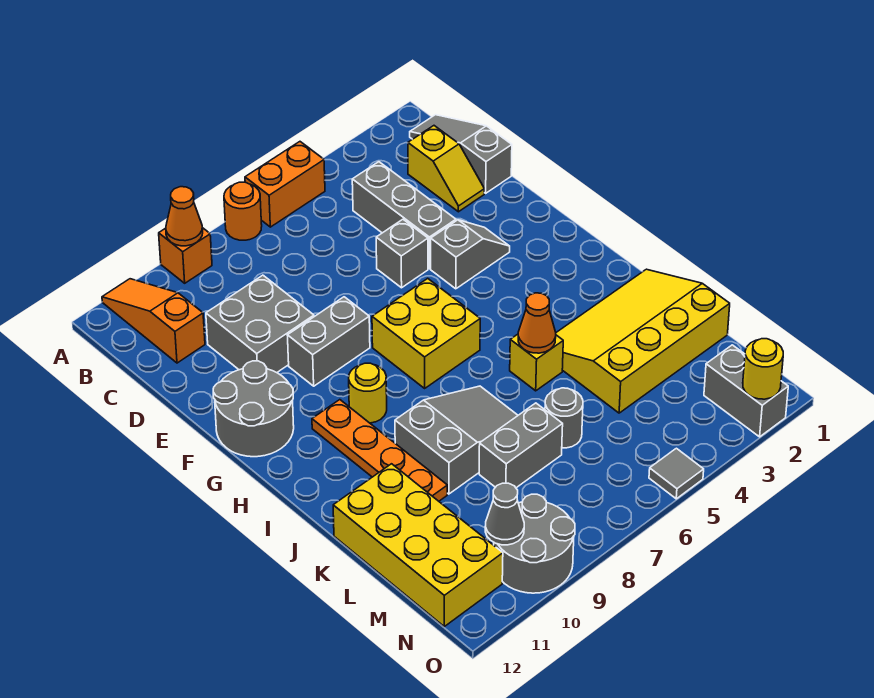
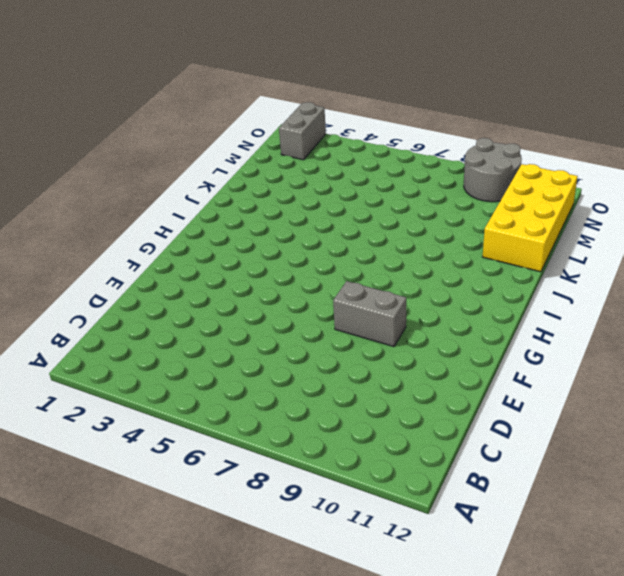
none -> orange brick A5:A6 level 1
none -> orange round brick A7 level 1
none -> orange brick A9 level 1

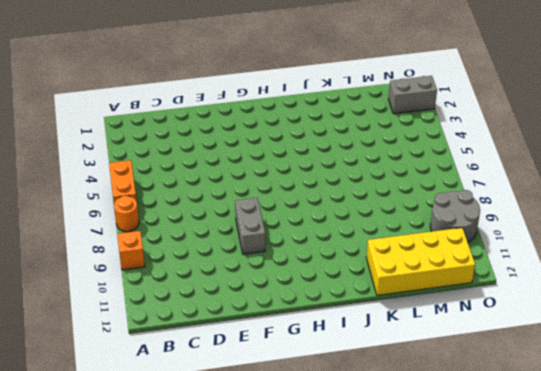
none -> orange slope A11:C11 level 1 top C
none -> grey slope B1:D1 level 1 top D
none -> yellow slope C2:D2 level 1 top C

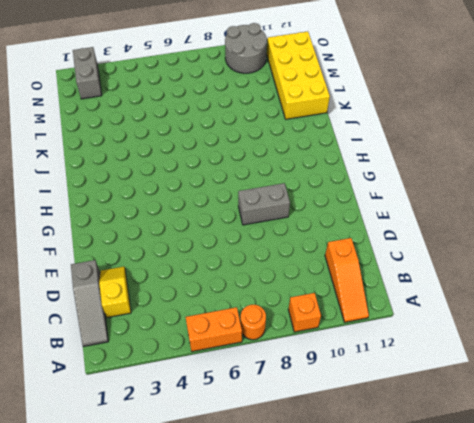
none -> grey brick C4:E4 level 1
none -> grey brick D9:E10 level 1
none -> grey brick E5 level 1

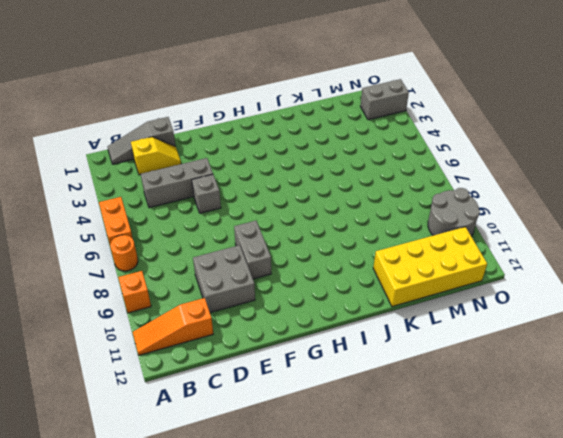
none -> grey slope F3:F4 level 1 top 4
none -> grey round brick F11:G12 level 1
none -> yellow brick G6:H7 level 1

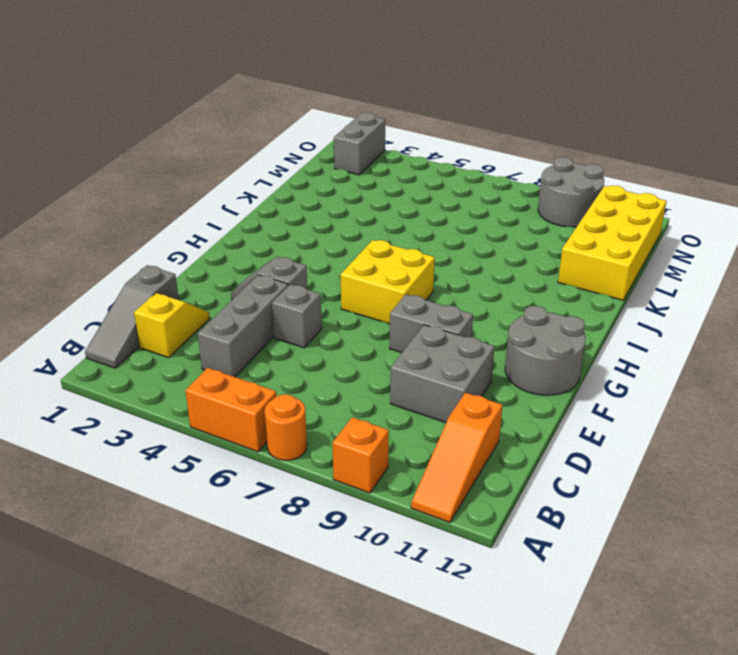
none -> yellow round brick H9 level 1
none -> orange plate H10:K10 level 1
none -> yellow slope J1:L4 level 1 top L

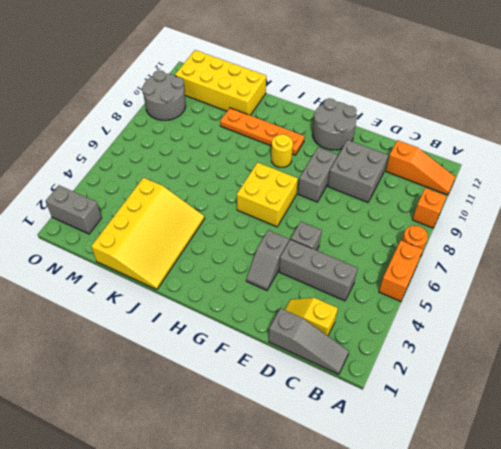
none -> yellow brick J5 level 1
none -> grey slope J7:K9 level 1 top 9
none -> grey round brick L6 level 1

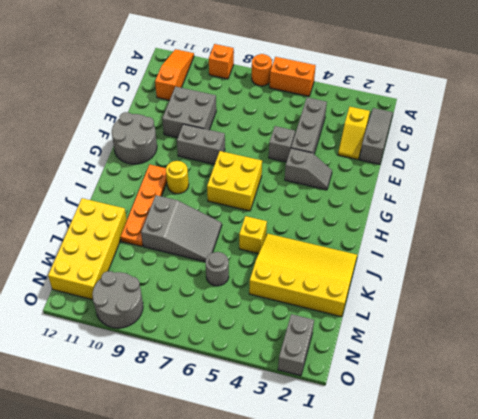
none -> grey brick L7:L8 level 1
none -> grey tile O5 level 1
none -> orange cone A9 level 2

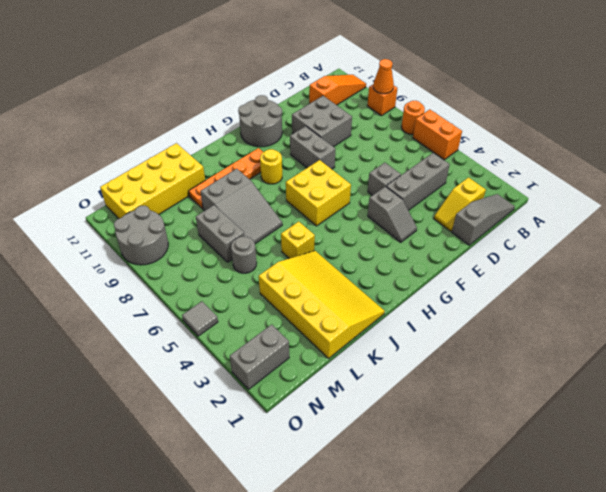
none -> orange cone J5 level 2
none -> grey cone N10 level 2
none -> yellow round brick O2 level 2

